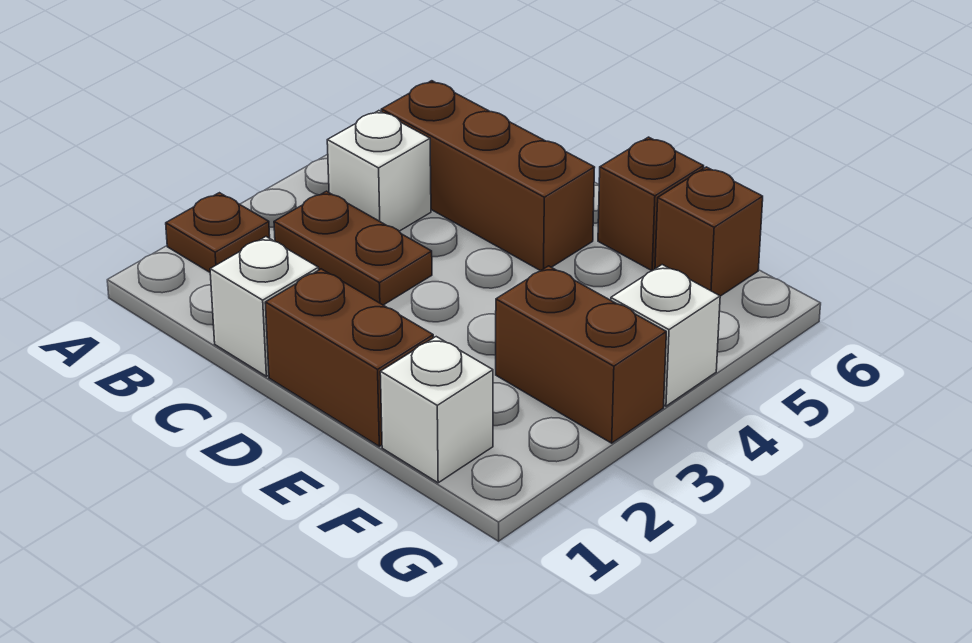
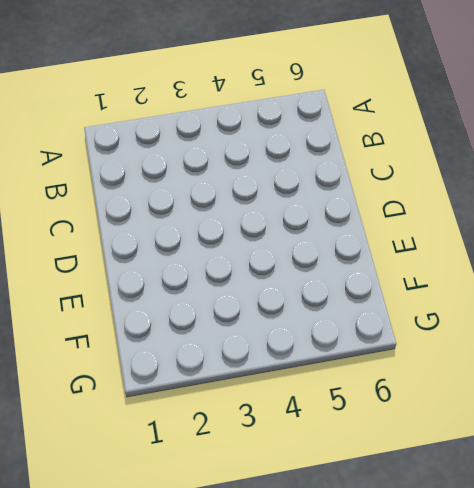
none -> brown plate A2 level 1
none -> brown plate B3:C3 level 1

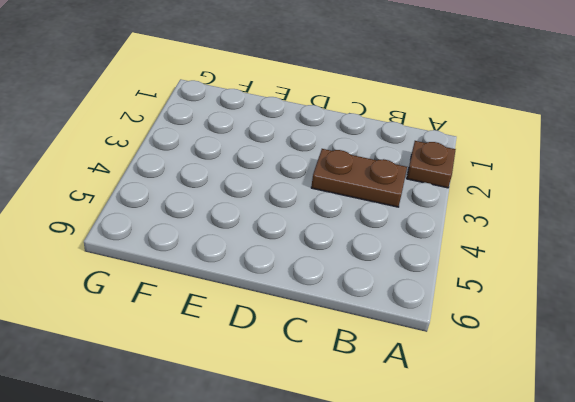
none -> white brick B4 level 1
none -> brown brick B5:D5 level 1

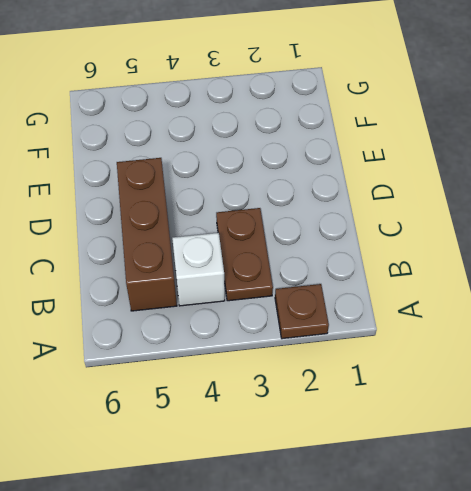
none -> white brick C1 level 1
none -> brown brick D1:E1 level 1

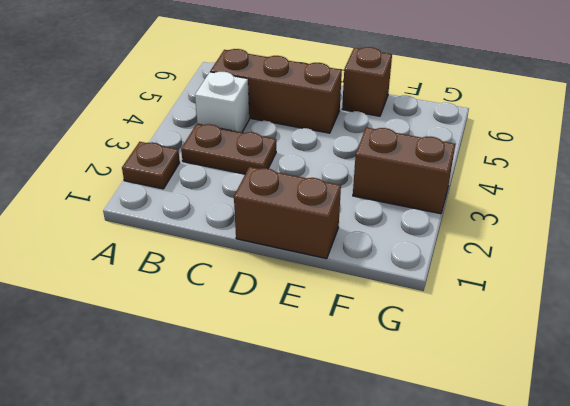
none -> white brick C1 level 1
none -> white brick F1 level 1

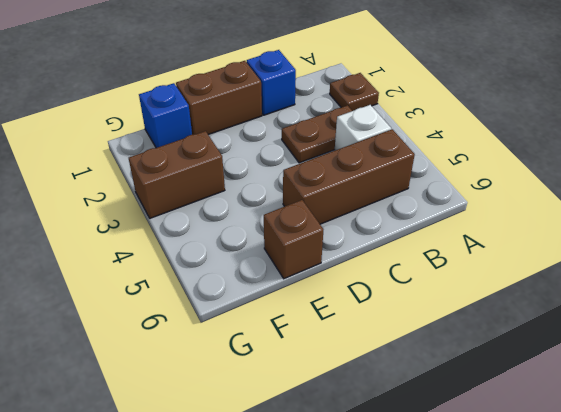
blue brick C1 level 1 -> white brick C1 level 1
blue brick F1 level 1 -> white brick F1 level 1
none -> brown brick F6 level 1
none -> white brick G4 level 1

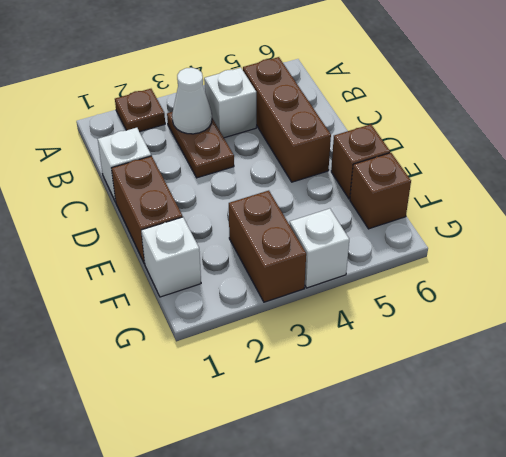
white cone B3 level 2 -> none

